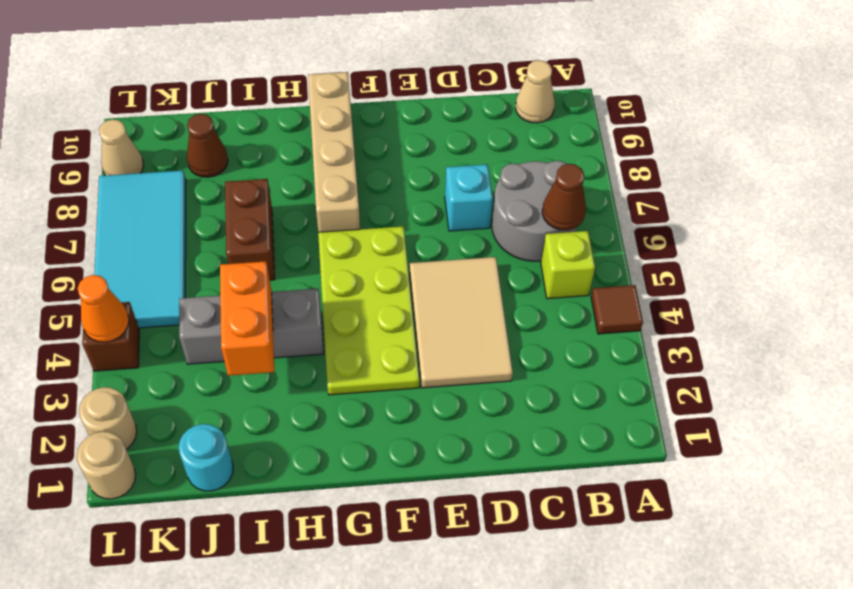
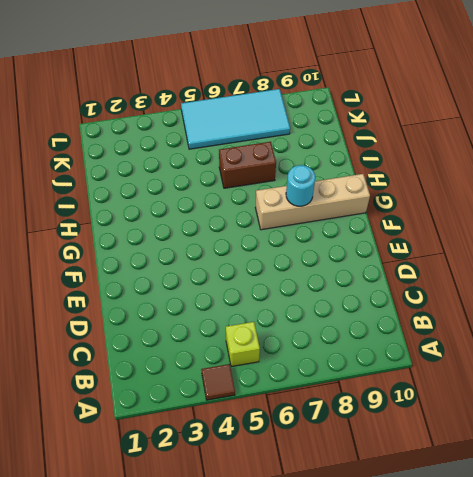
cyan round brick G8 level 2 -> cyan round brick J1 level 1
none -> grey round brick B6:C7 level 1
none -> tan cone B10 level 1
none -> tan tile D3:E5 level 1

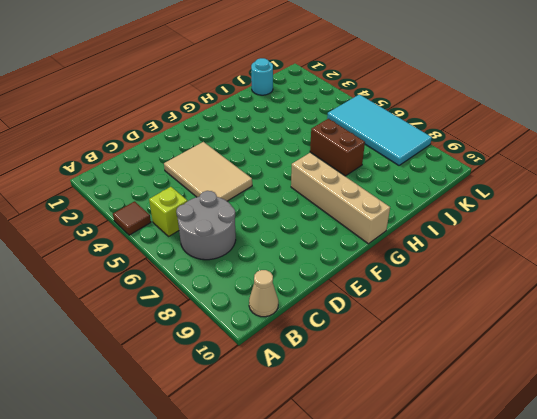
none -> cyan brick D7 level 1
none -> lime plate F3:G6 level 1
none -> grey brick H4:J4 level 1

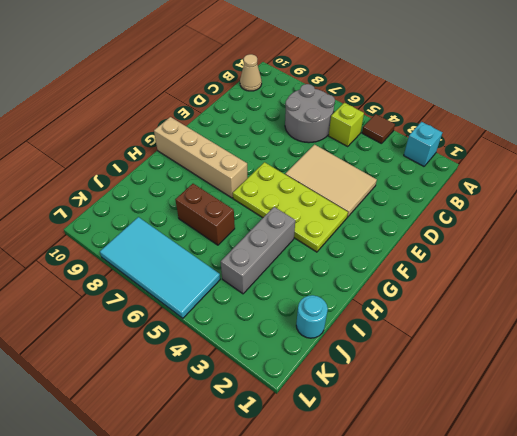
cyan brick A2 level 1 -> cyan brick D7 level 1
none -> brown cone J9 level 1
none -> tan round brick L1 level 1
none -> tan round brick L2 level 1

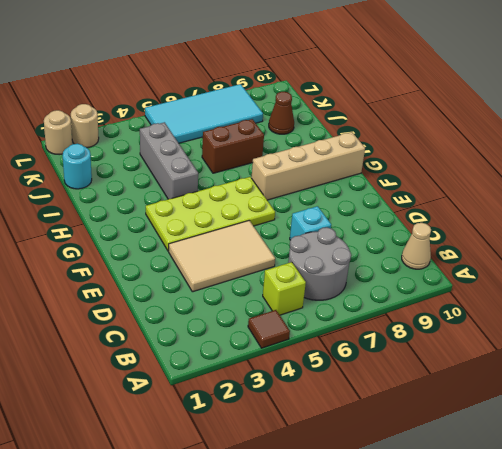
none -> brown brick L4 level 1
none -> tan cone L9 level 1
none -> brown cone B6 level 2

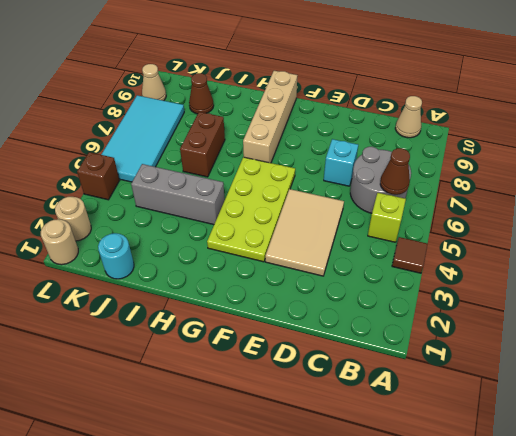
none -> orange brick I3:I4 level 2
none -> orange cone L4 level 2

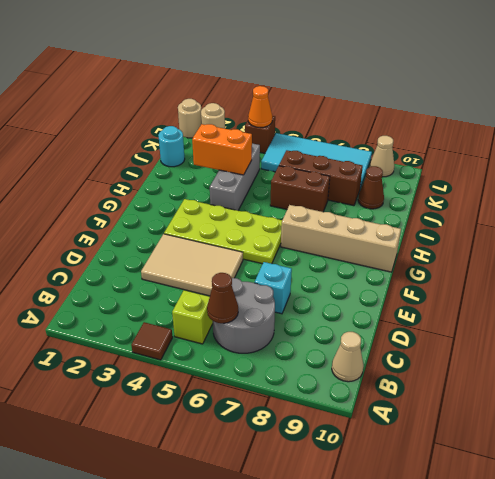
brown brick J6:J8 level 1 -> none

